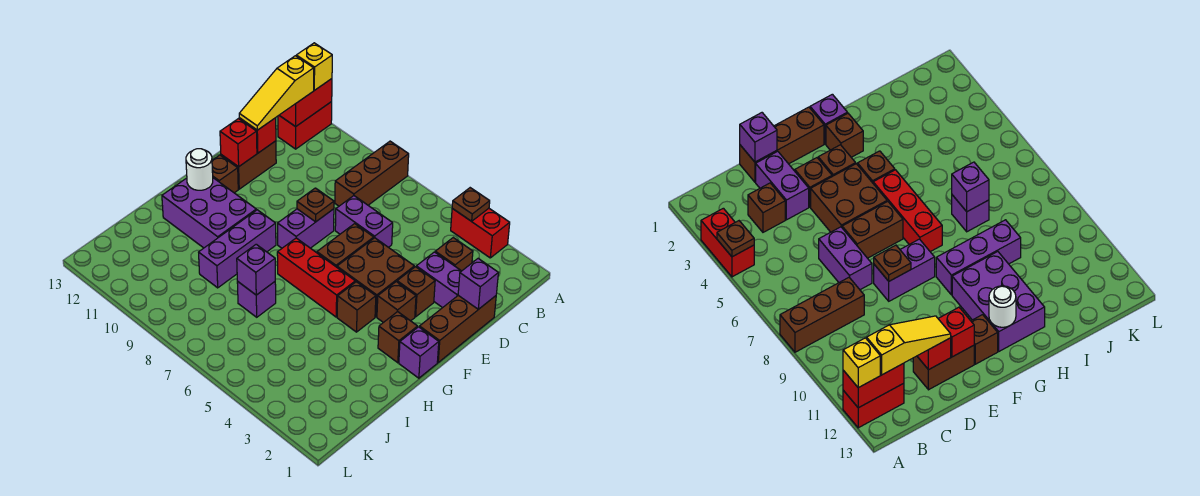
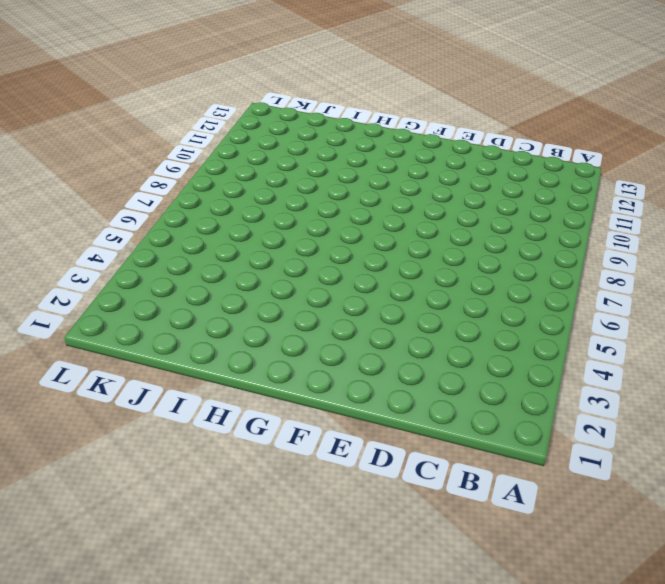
none -> red brick A3:A4 level 1
none -> brown brick A8:C8 level 1
none -> red brick A12:B12 level 1
none -> brown brick C3 level 1

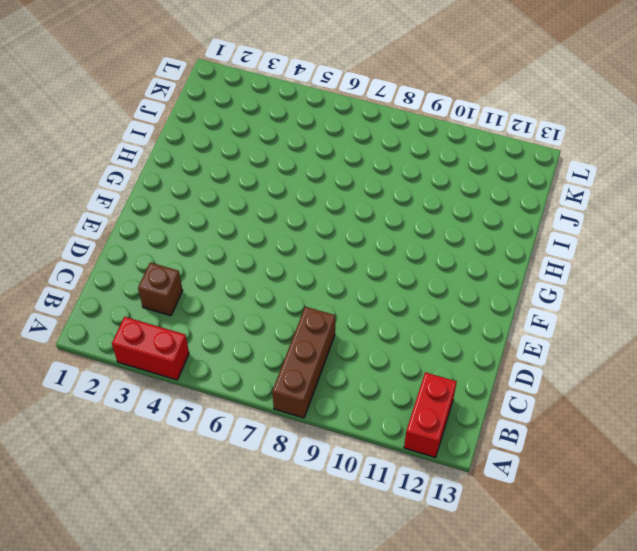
none -> brown brick D1:F1 level 1
none -> purple brick D2:D3 level 1
none -> purple brick D6:D7 level 1
none -> brown brick D12:E12 level 1

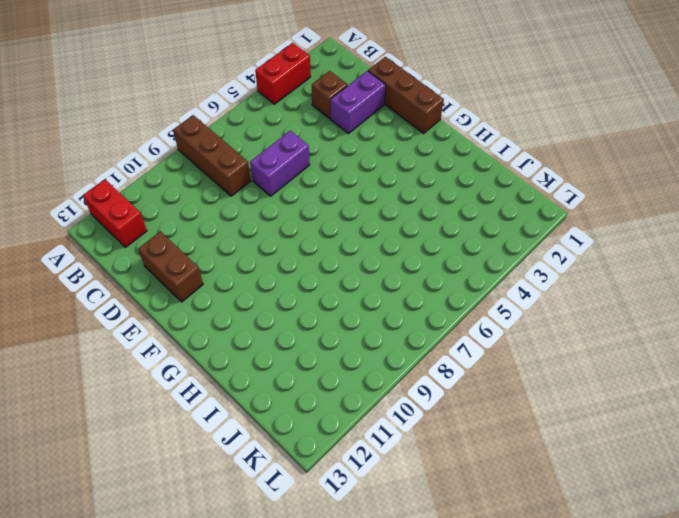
none -> brown brick E3 level 1
none -> brown brick E4:F5 level 1
none -> brown brick E6:F6 level 1
none -> purple brick E8:F8 level 1

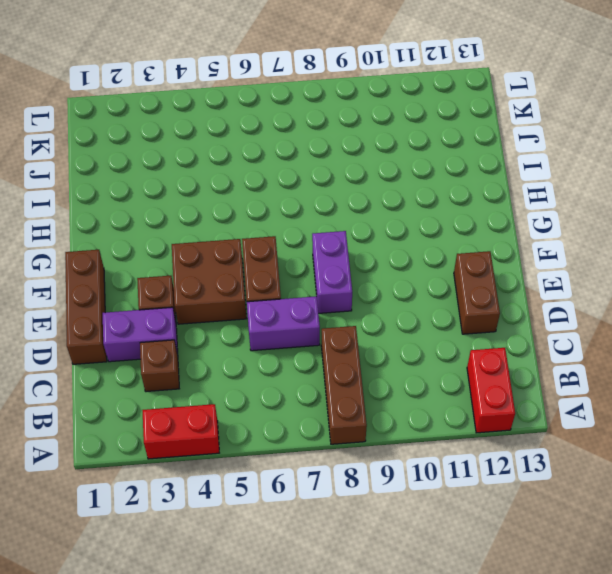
none -> brown brick F3 level 1
none -> brown brick F12 level 1
none -> purple brick G1 level 1
none -> brown brick G2 level 1

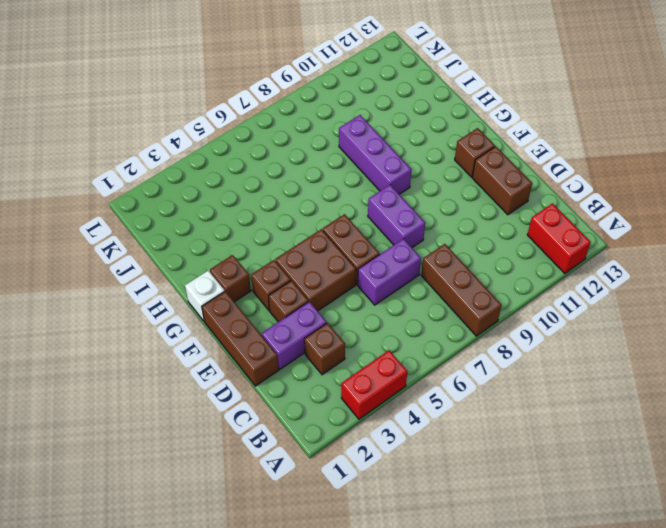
white brick G1 level 1 -> purple brick G1 level 1
none -> brown brick G4 level 1
none -> red brick G5:G7 level 1
none -> purple brick G10:H12 level 1
none -> purple brick I7 level 1

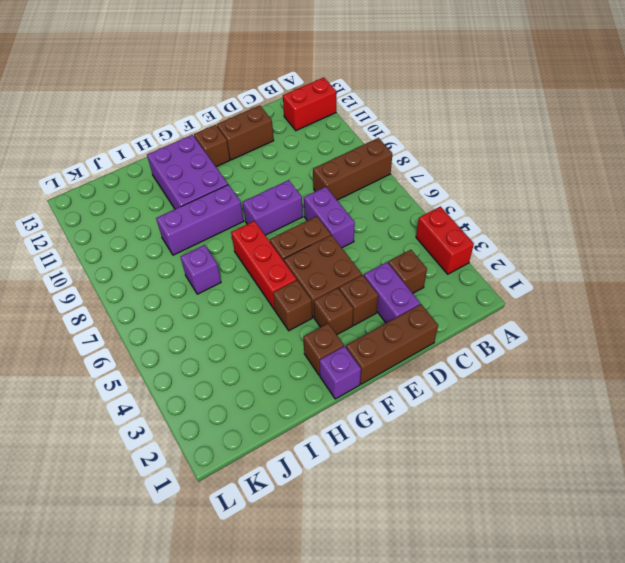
none -> brown plate A4 level 2
none -> red brick A12:B12 level 2
none -> purple brick D1 level 2
none -> red brick D12 level 2

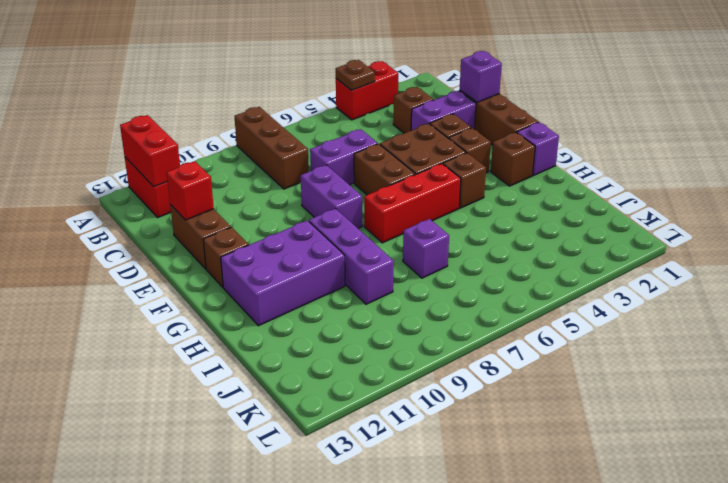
none -> brown plate E8 level 2
none -> red brick E12 level 2
none -> white round brick G12 level 2
none -> purple brick I7 level 2

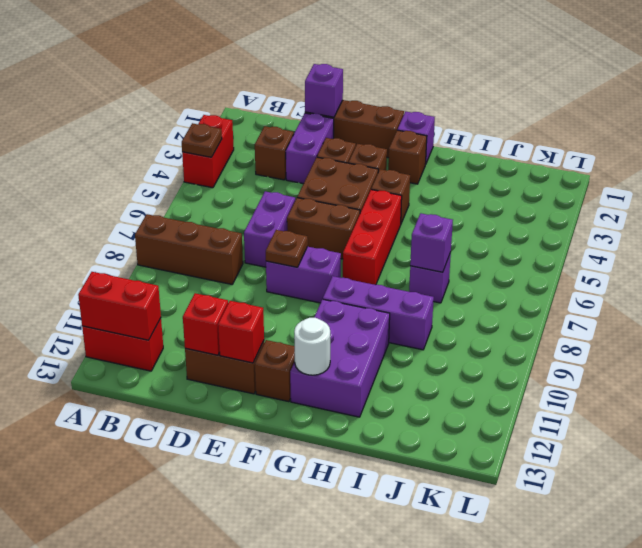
none -> yellow brick A12 level 3
none -> yellow slope B12:D12 level 3 top B

